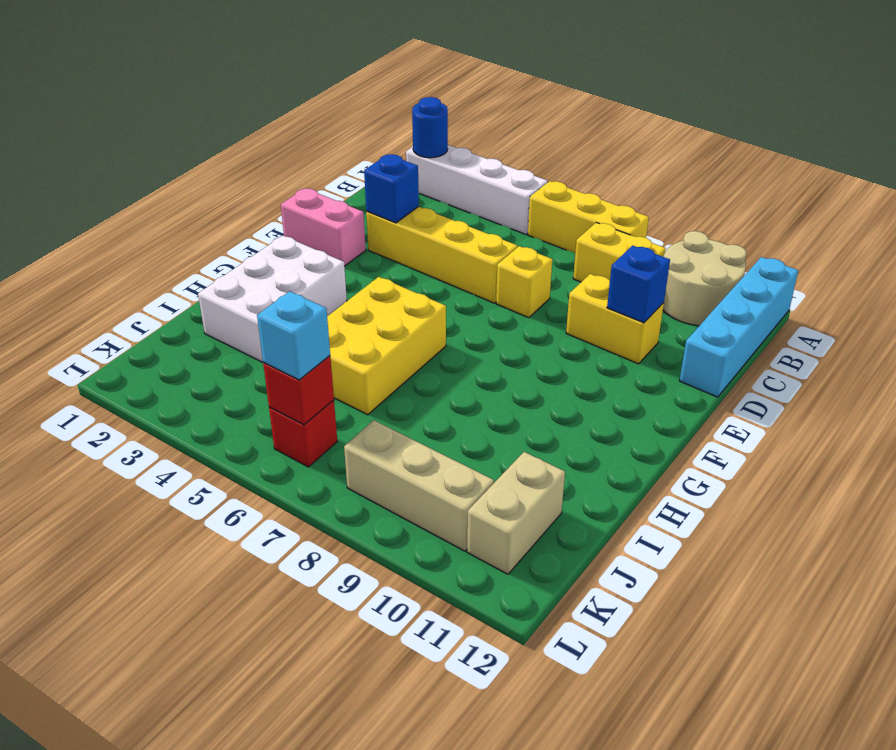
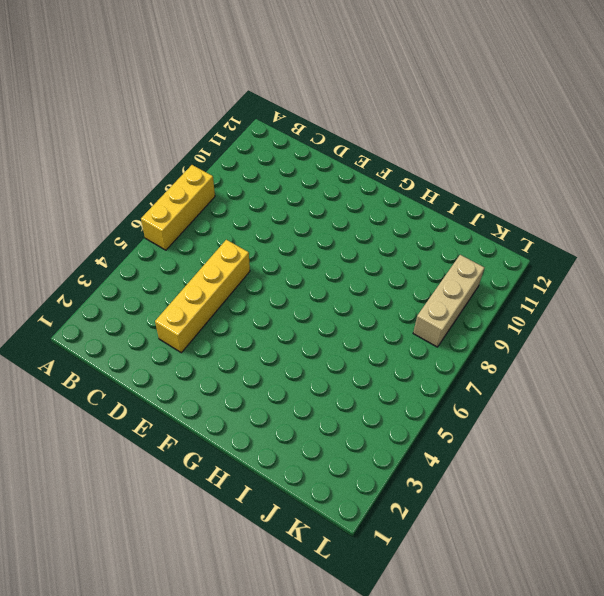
none -> white brick A2:A5 level 1
none -> tan round brick A10:B11 level 1
none -> cyan brick A12:D12 level 1

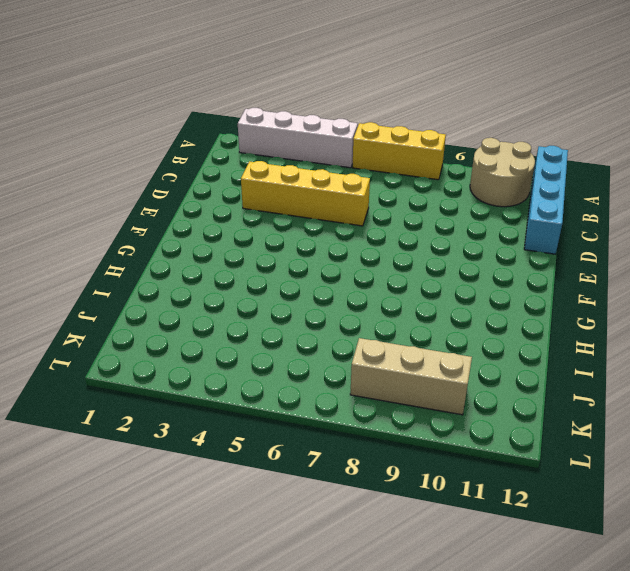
none -> yellow brick B8:B9 level 1
none -> yellow brick D7 level 1
none -> yellow brick D9:D10 level 1

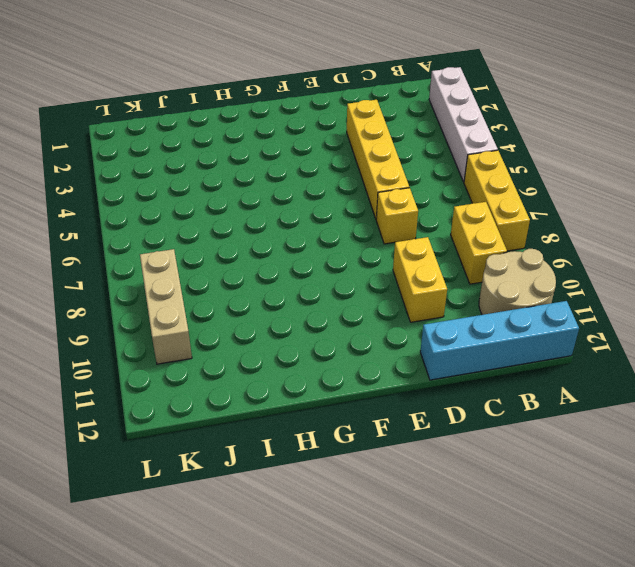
none -> pink brick E1:E2 level 1
none -> white brick G2:I3 level 1
none -> yellow brick G5:I6 level 1

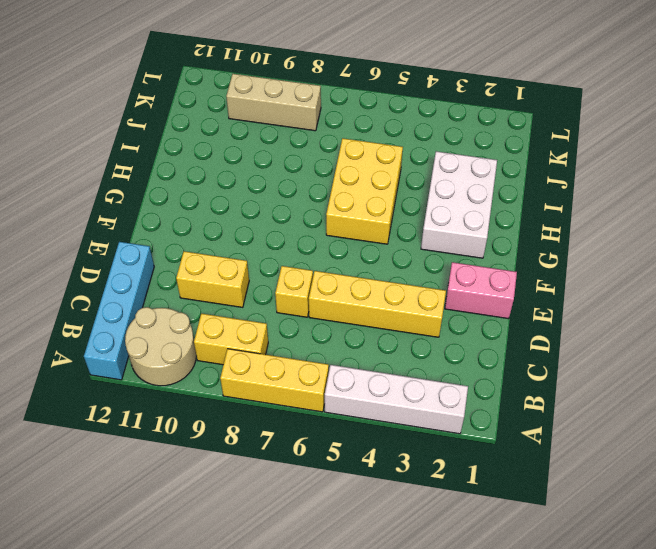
none -> tan brick J11:K11 level 1
none -> red brick K6 level 1
none -> blue round brick A2 level 2

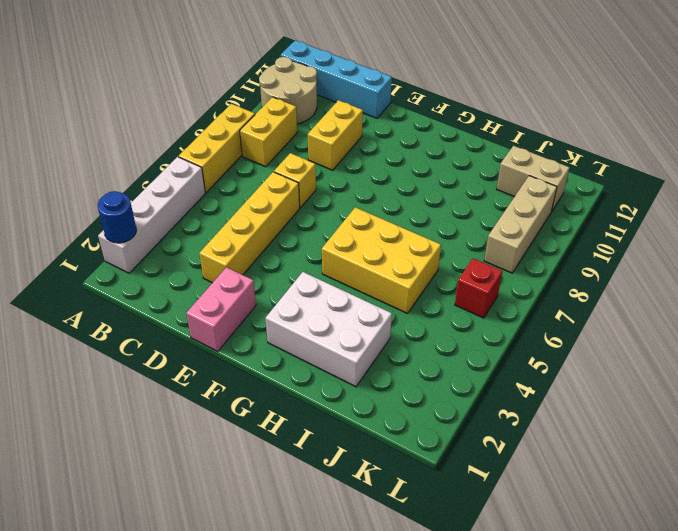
none -> blue brick D3 level 2
none -> blue brick D10 level 2
none -> red brick K6 level 2

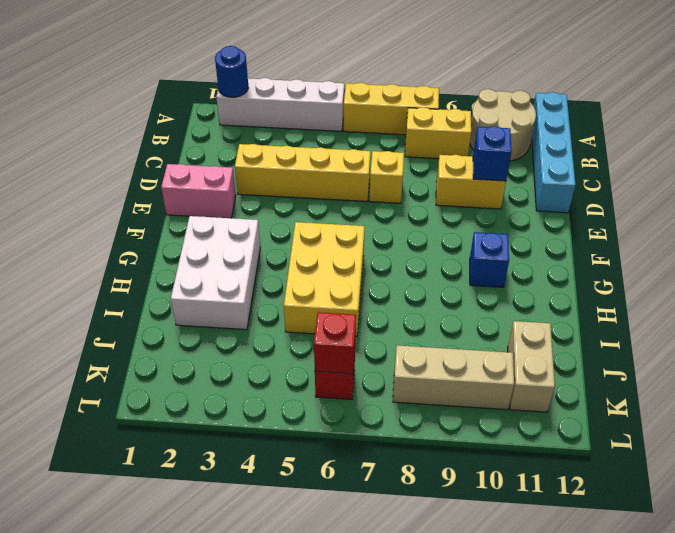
blue brick G10 level 1 -> blue brick D3 level 2
none -> cyan brick K6 level 3

